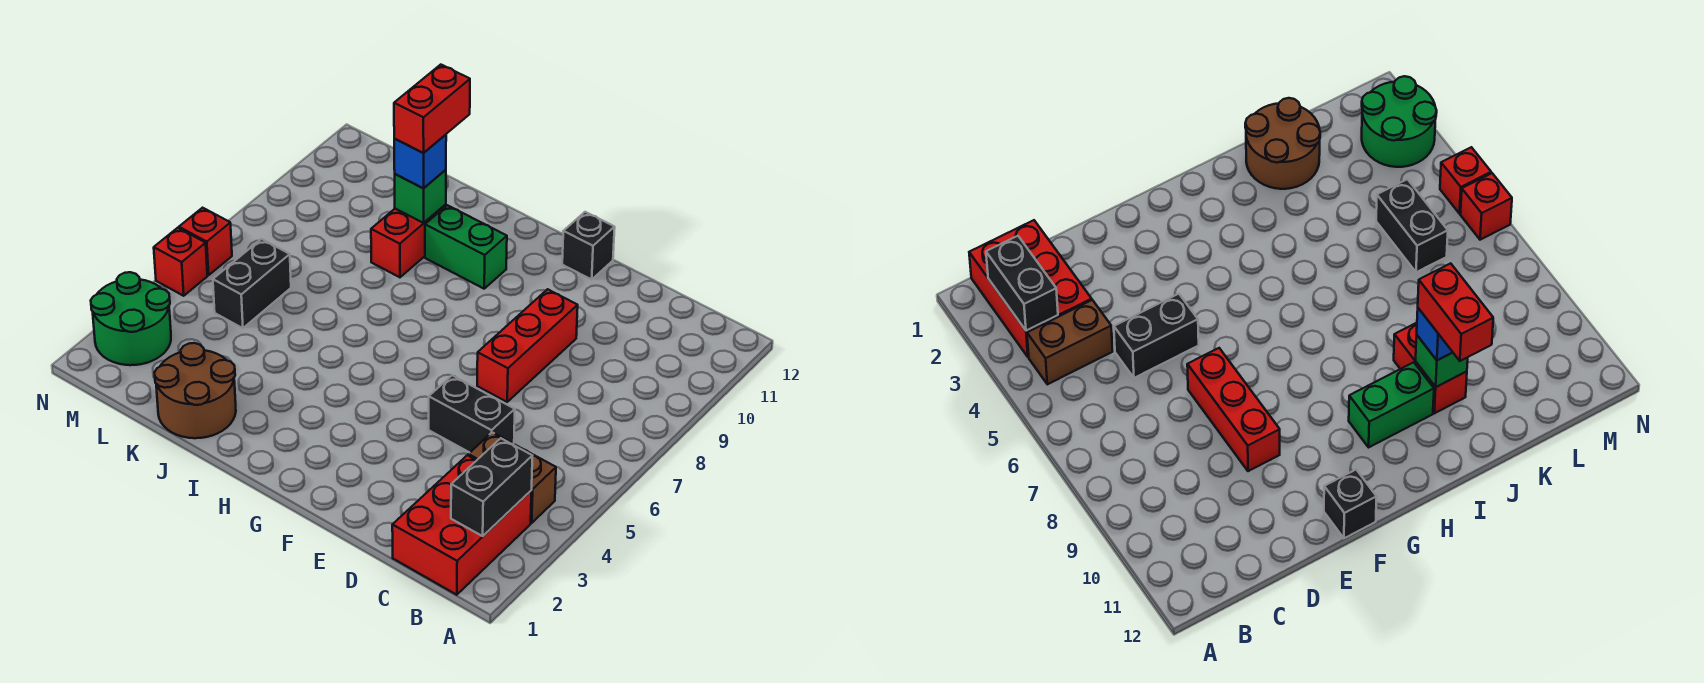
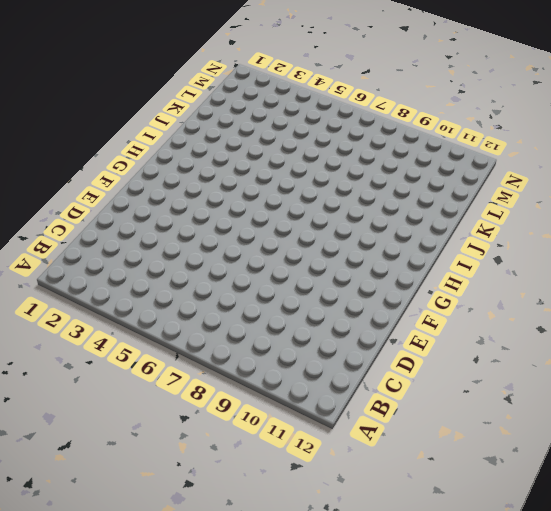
none -> red brick B1:C3 level 1
none -> brown brick B4:C4 level 1
none -> black brick D5:E5 level 1

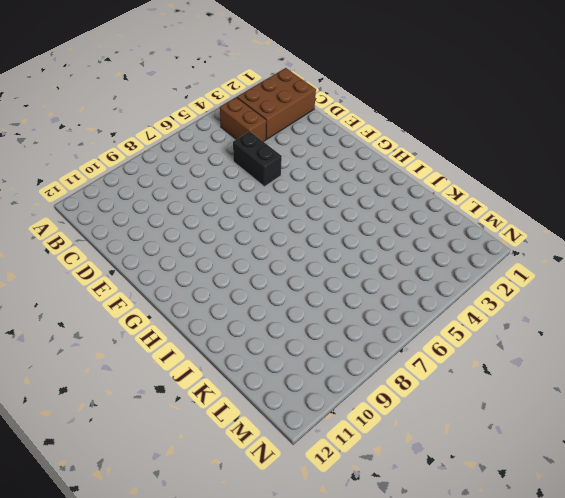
brown brick B1:C3 level 1 -> red brick B1:C3 level 1
none -> red brick E7:E9 level 1
none -> black brick F12 level 1
none -> green brick H10:I10 level 1

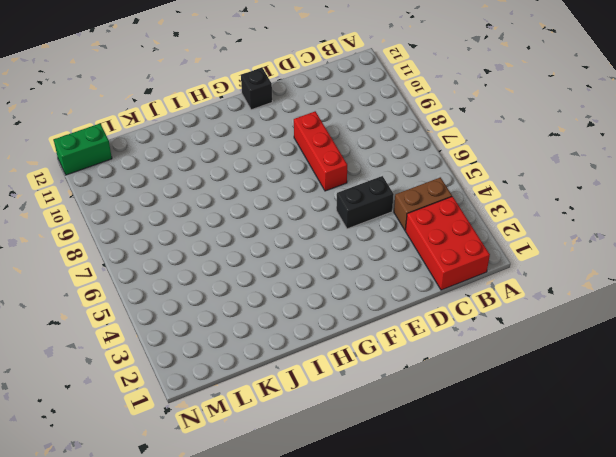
green brick M12:N12 level 1 -> green brick H10:I10 level 1
none -> brown round brick J1:K2 level 1
none -> red brick J9:J10 level 1
none -> black brick L5:L6 level 1

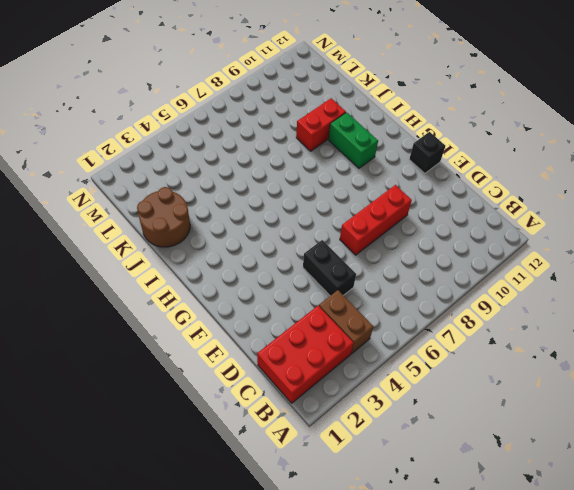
none -> black brick L5:L6 level 1
none -> green round brick M2:N3 level 1
none -> red brick N5 level 1

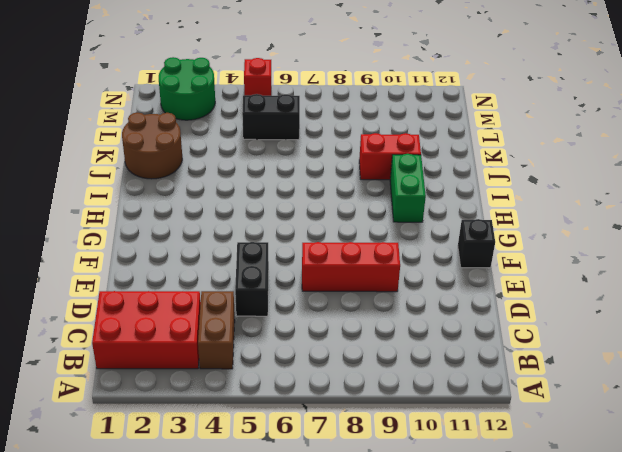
none -> red brick N6 level 1
none -> black brick B2:B3 level 2
none -> green brick J10 level 2

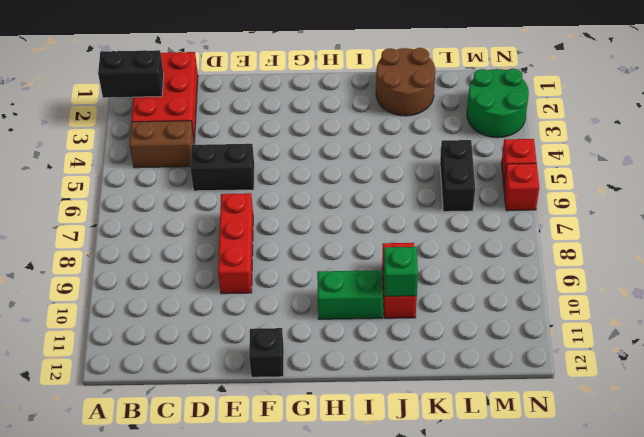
black brick A2:B2 level 2 -> black brick B2:B3 level 2
none -> blue brick J10 level 3
none -> red brick J10:J11 level 4

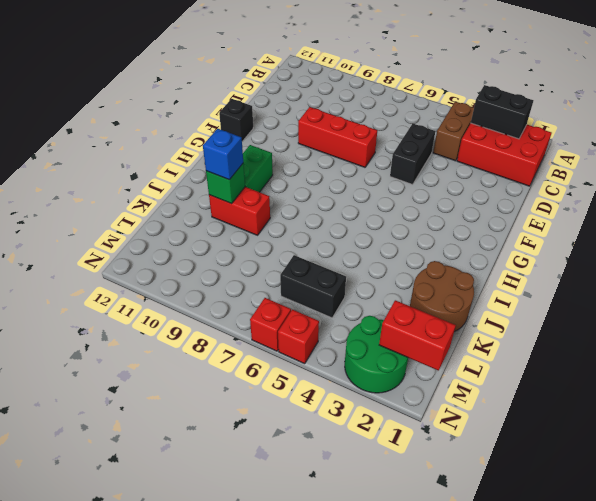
red brick M1:M2 level 2 -> red brick J10:J11 level 4

